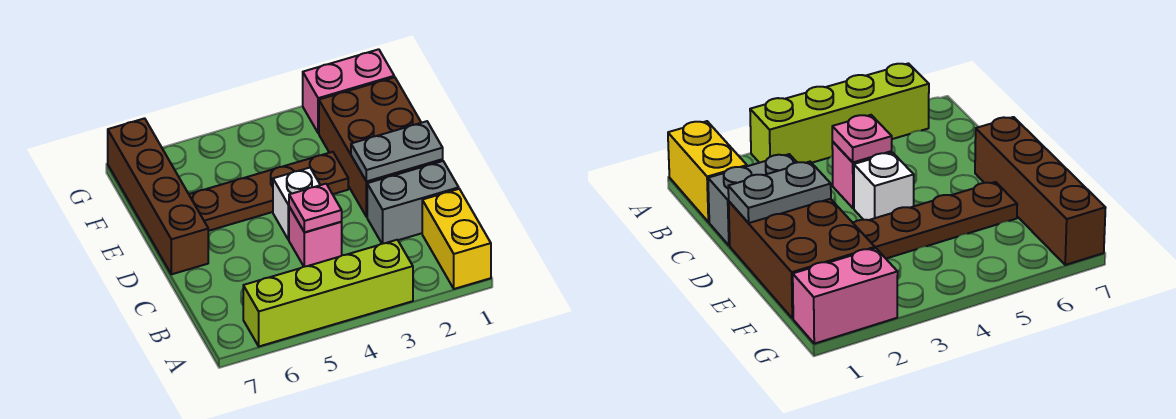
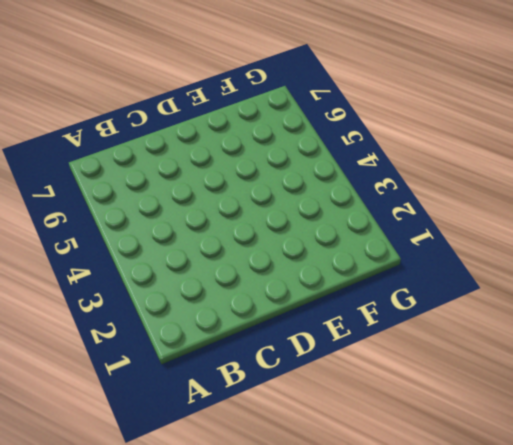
none -> yellow brick A1:B1 level 1
none -> lime brick A3:A6 level 1

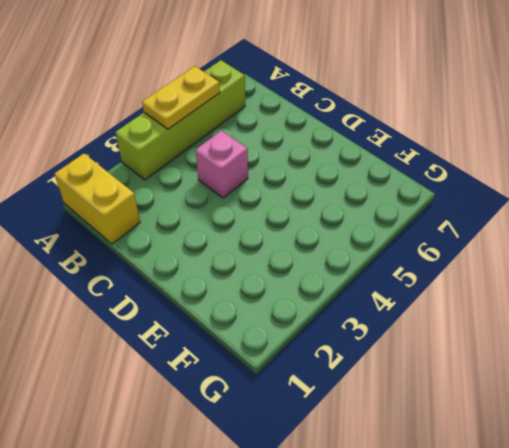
yellow plate A4:A5 level 2 -> none
none -> grey brick C1:C2 level 1
none -> brown brick D1:F2 level 1

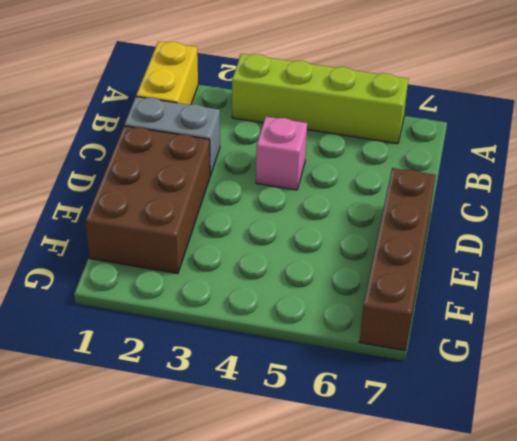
none -> white brick D4 level 1
none -> brown plate E3:E6 level 1

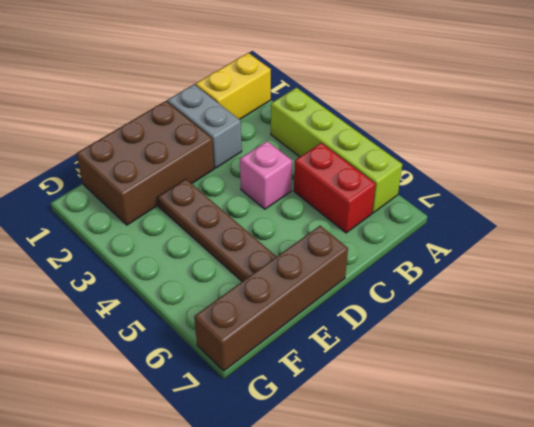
red brick B5:B6 level 1 -> none
none -> white brick D4 level 1
none -> pink brick G1:G2 level 1

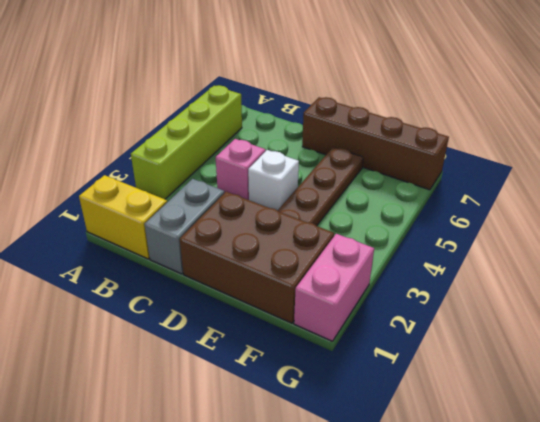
none -> pink plate C4 level 2
none -> grey plate D1:D2 level 2

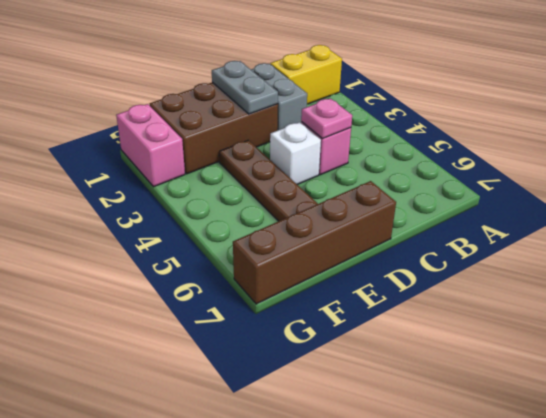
none -> lime brick A3:A6 level 1

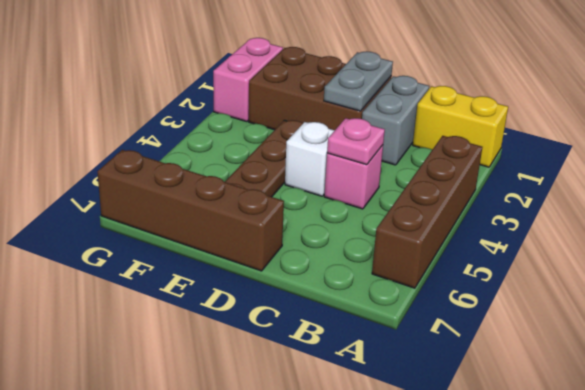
brown brick A3:A6 level 1 -> lime brick A3:A6 level 1

